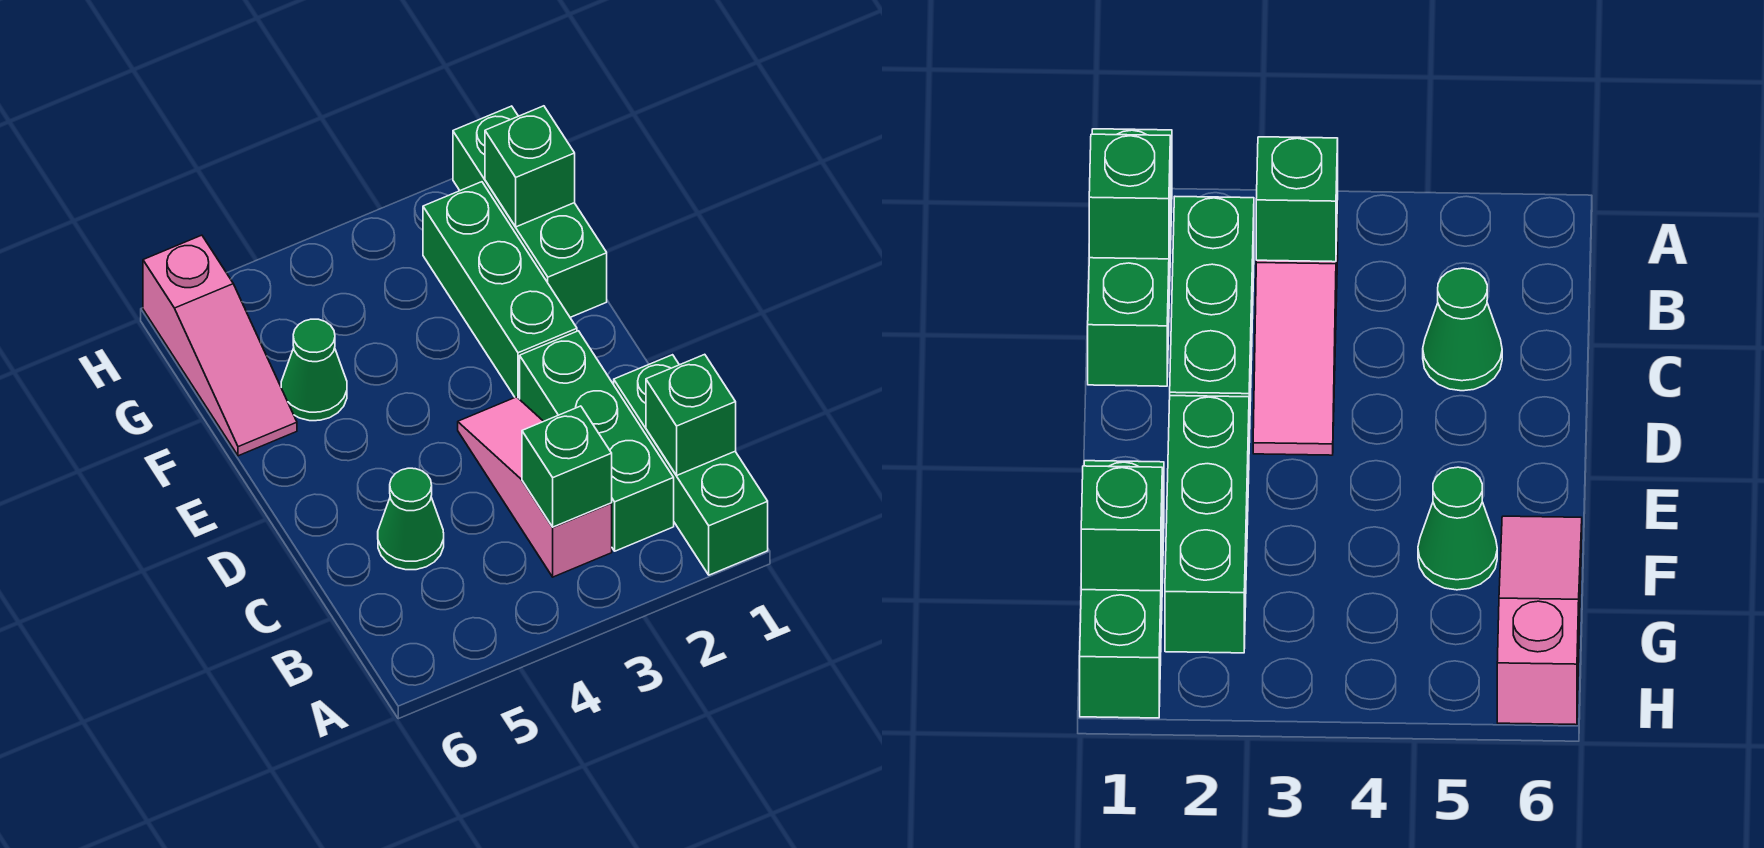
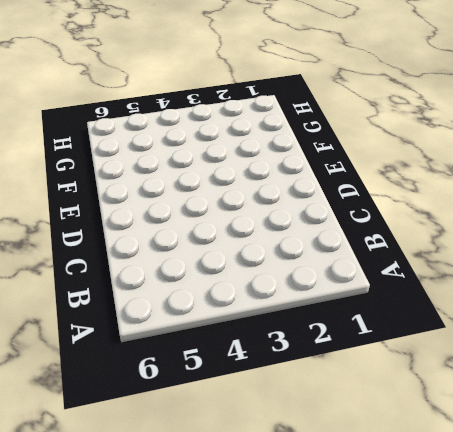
none -> green brick A1:C1 level 1
none -> green brick B2:D2 level 1

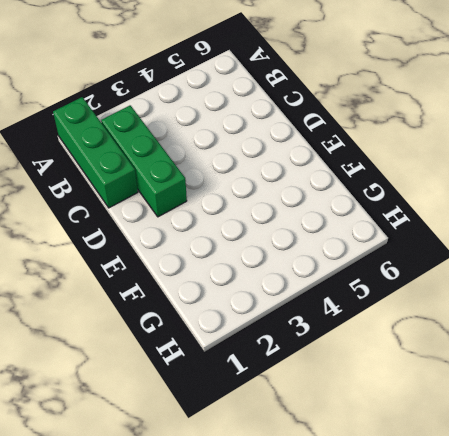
none -> pink slope B3:D3 level 1 top B
none -> green cone C5 level 1

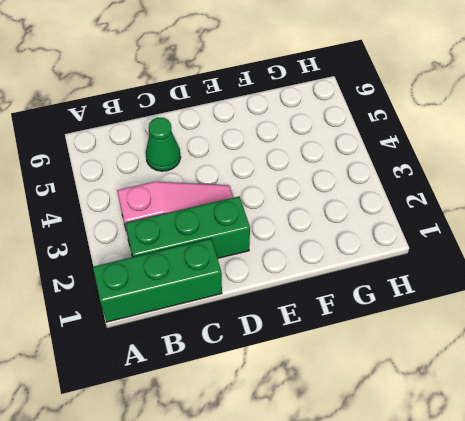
none -> green brick E2:G2 level 1
none -> green brick F1:H1 level 1

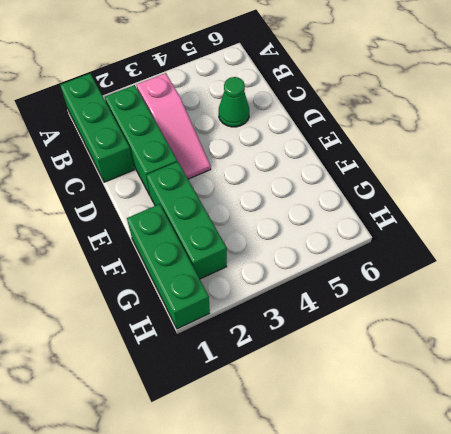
none -> green cone F5 level 1
none -> pink slope F6:H6 level 1 top H

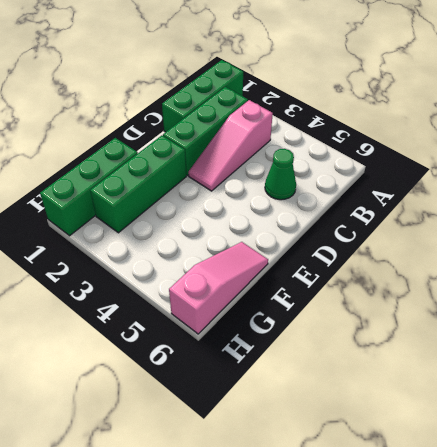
none -> green cone F5 level 1
none -> green brick B1 level 2

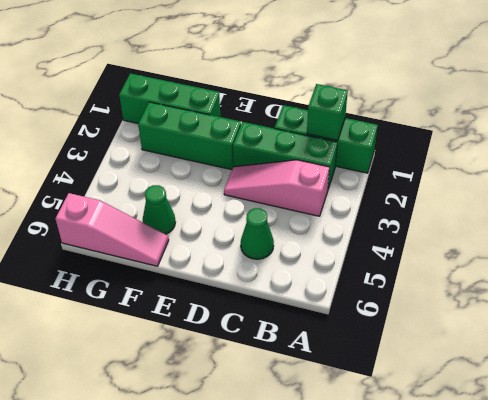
none -> green brick B3 level 2
none -> green brick G1 level 2

